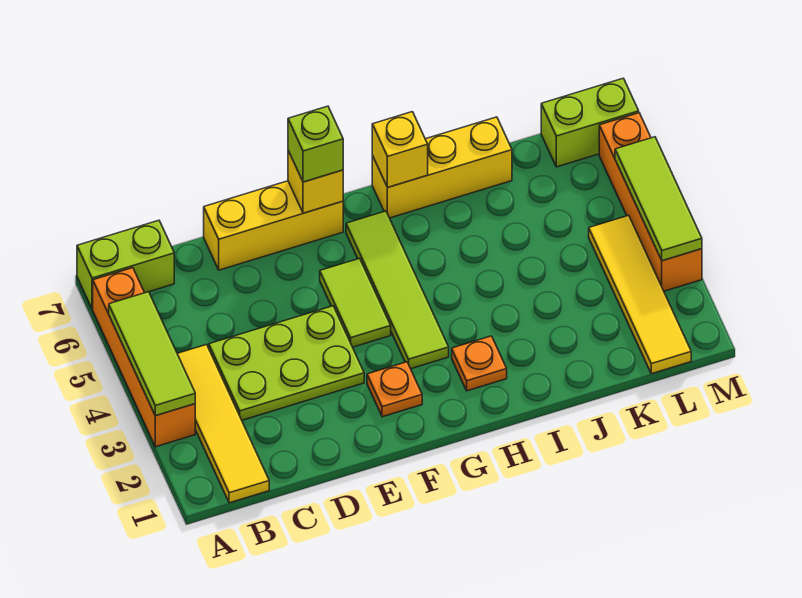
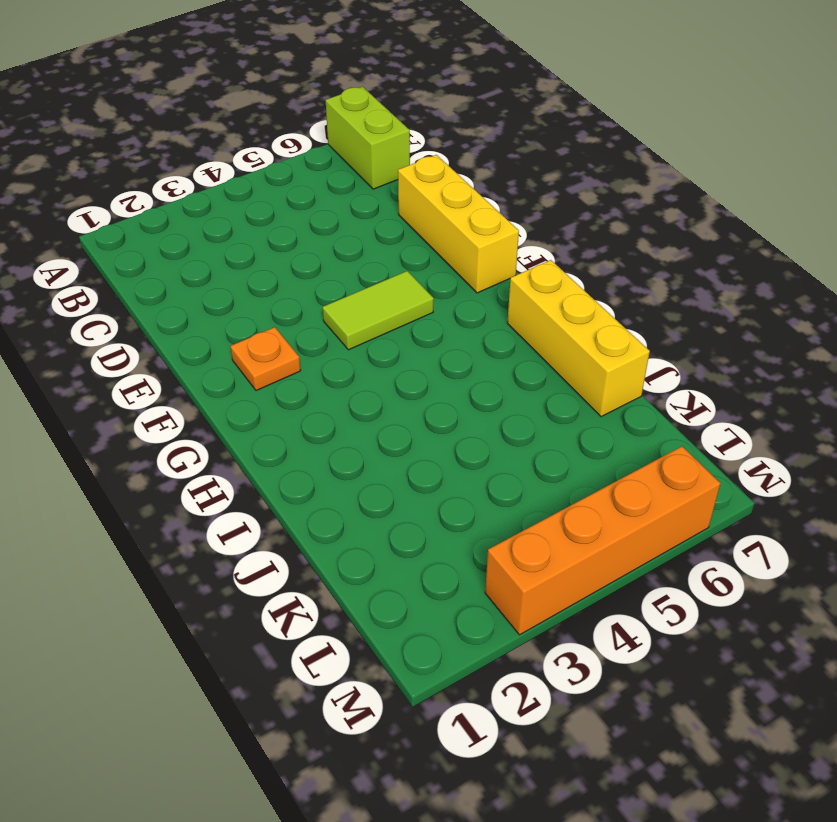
none -> orange brick A3:A6 level 1
none -> yellow tile B1:B4 level 1
none -> lime plate C3:E4 level 1

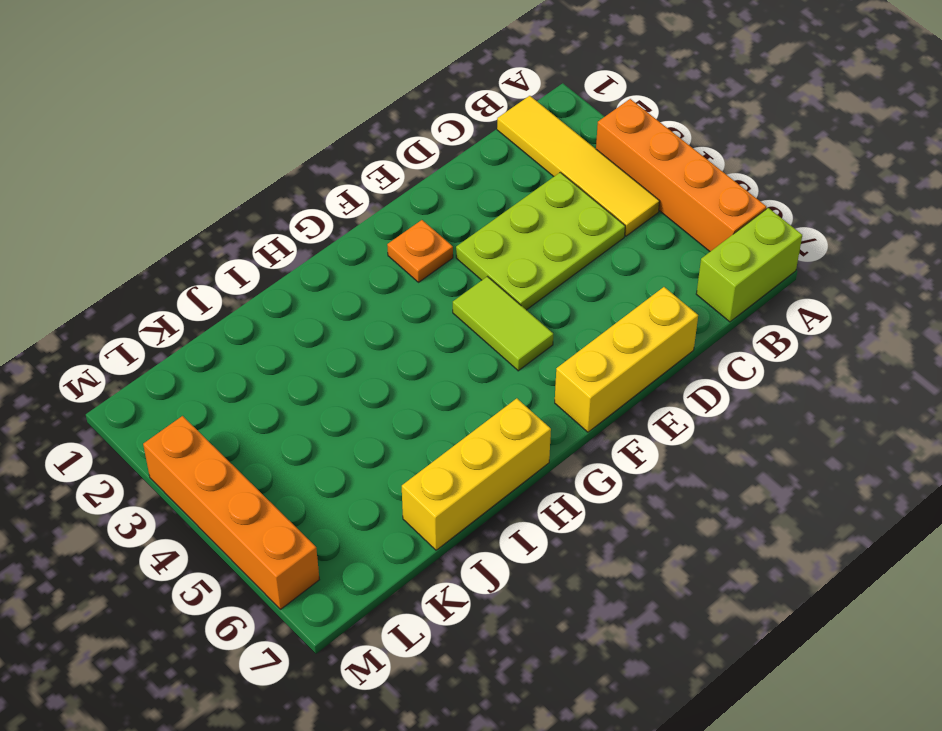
none -> lime tile G3:G6 level 1
none -> orange plate H2 level 1
none -> yellow tile L1:L4 level 1

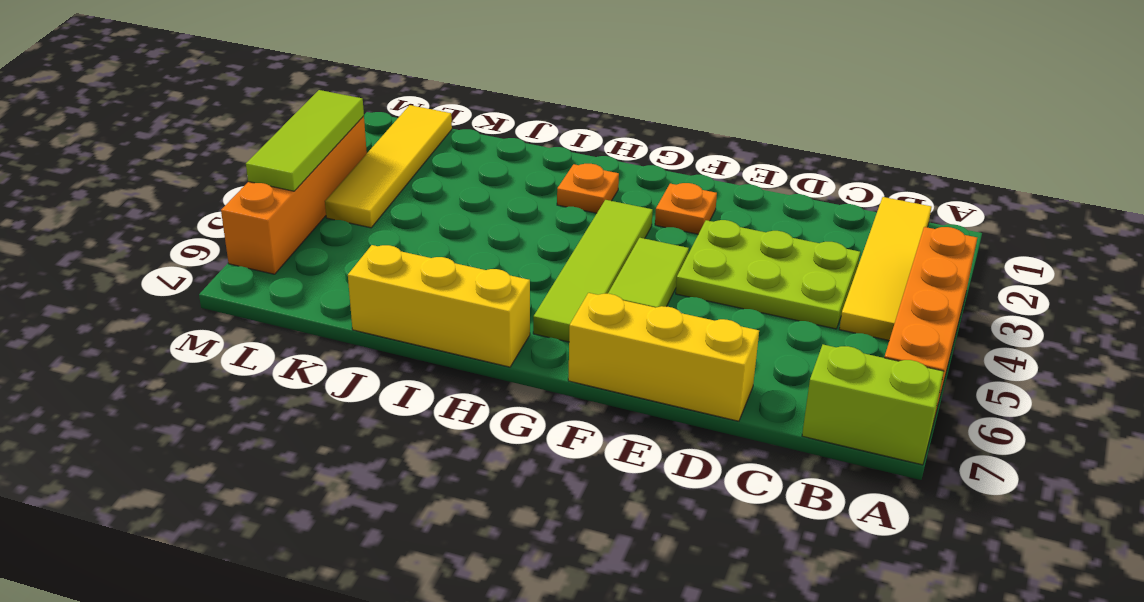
none -> lime brick L7:M7 level 1
none -> lime tile A3:A5 level 2
none -> yellow brick F7 level 2

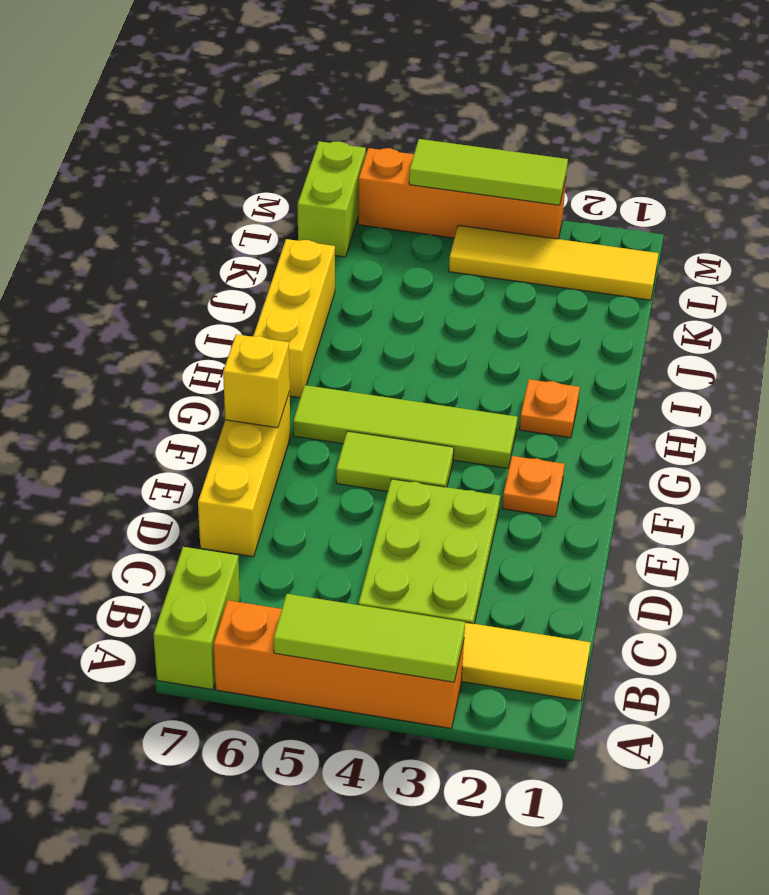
none -> yellow brick H7 level 2
none -> lime brick F7 level 3

